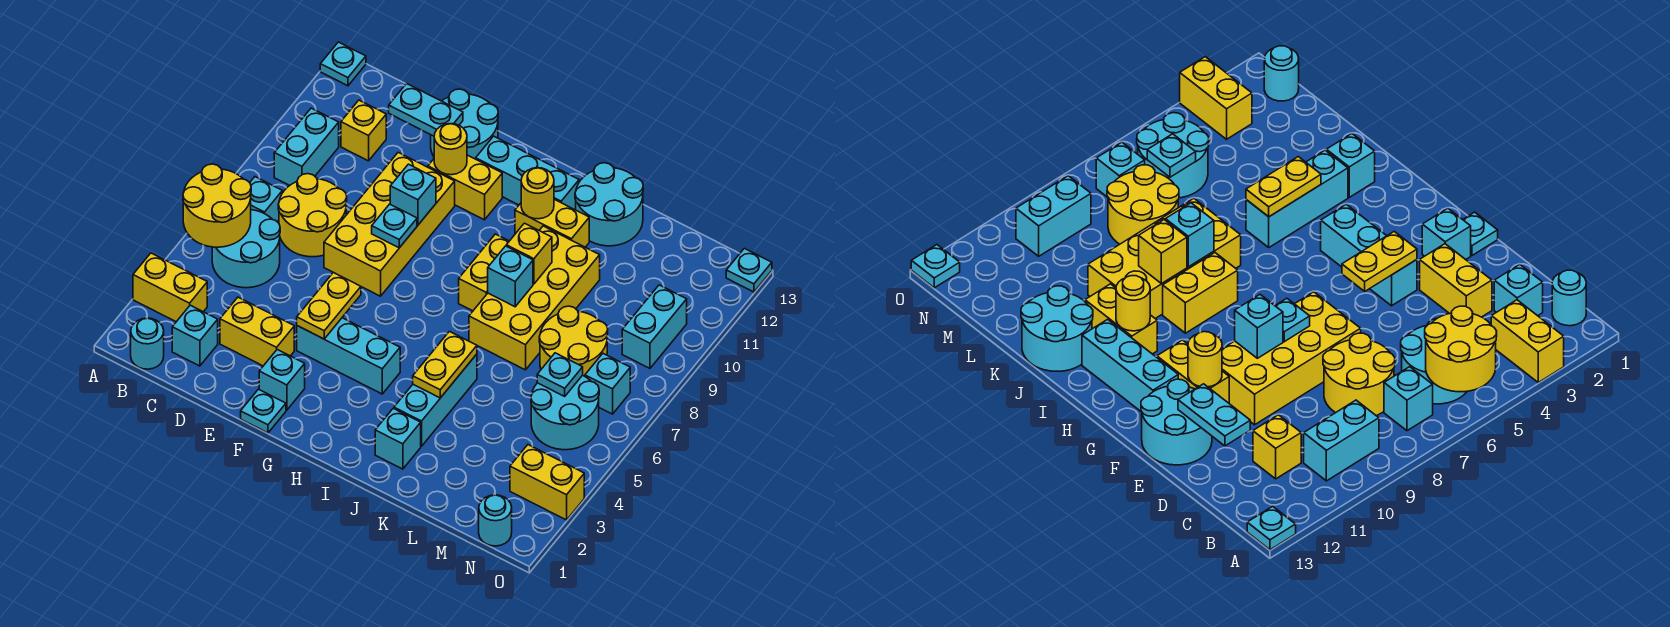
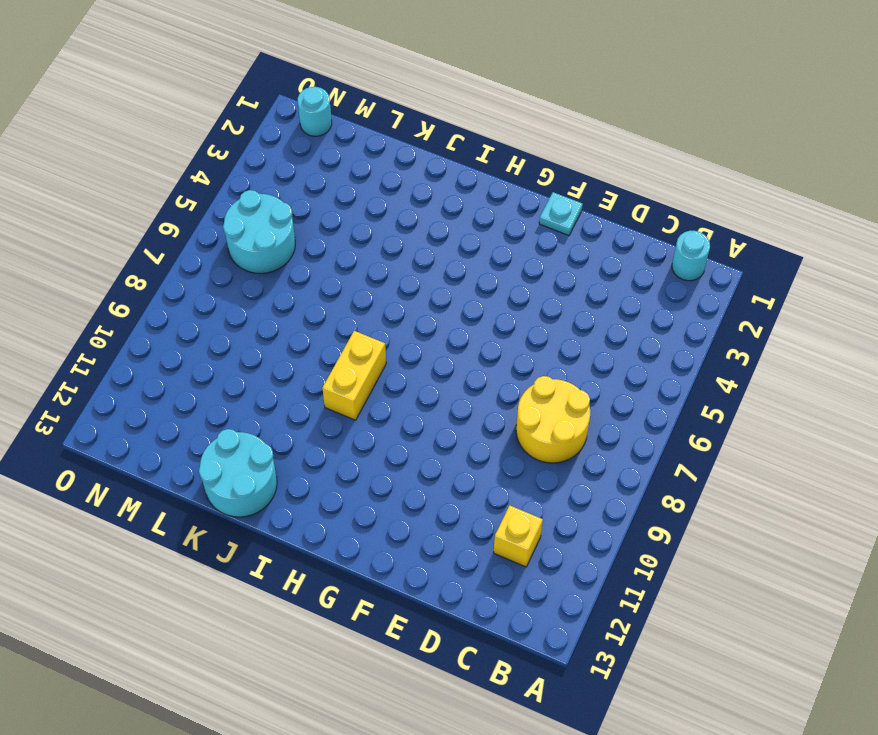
none -> yellow brick A3:B3 level 1
none -> cyan plate A13 level 1
none -> cyan round brick B5:C6 level 1
none -> cyan brick B7 level 1

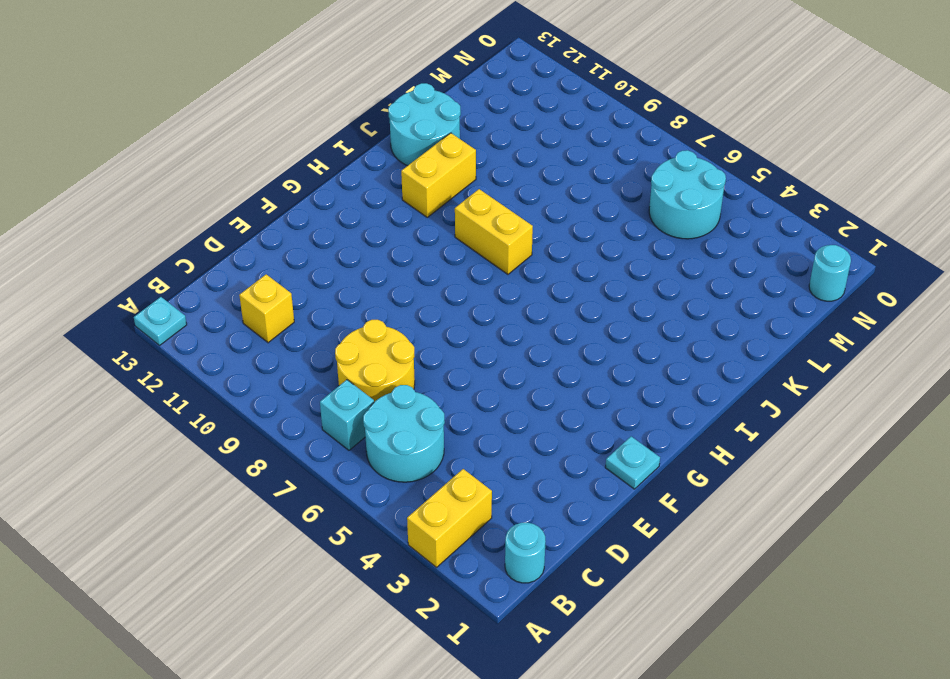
none -> cyan brick B9:B10 level 1
none -> cyan brick C2 level 1
none -> yellow brick D3:E3 level 1
none -> yellow brick E7:F10 level 1

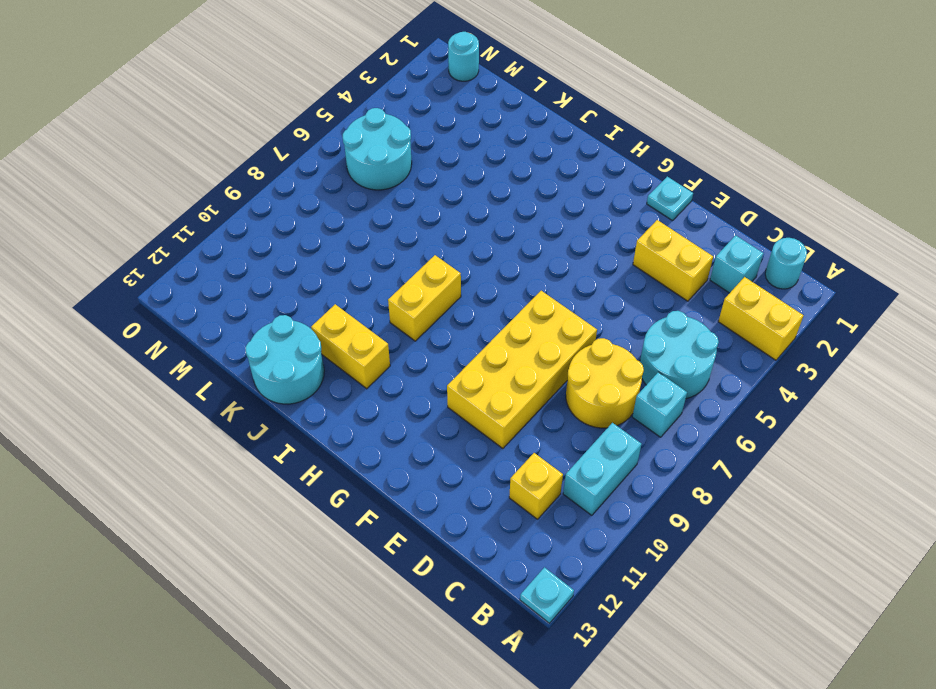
none -> cyan round brick E12:F13 level 1
none -> cyan brick F2 level 1
none -> cyan brick F4:H4 level 1
none -> yellow brick F11:G11 level 1

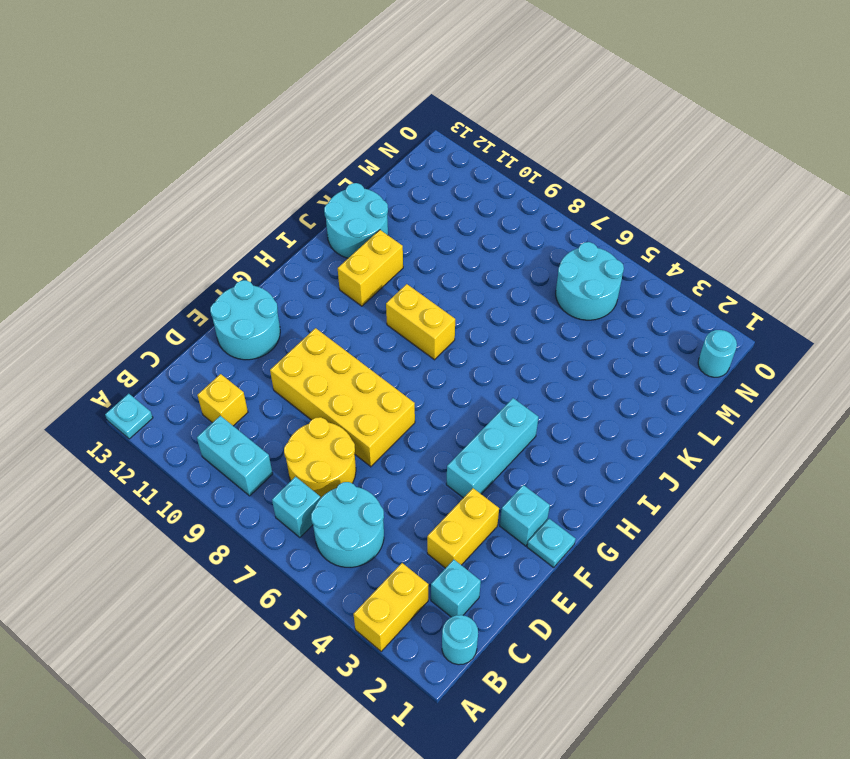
none -> yellow brick F11:G11 level 1
none -> cyan brick G12:I12 level 1
none -> cyan brick J2 level 1
none -> cyan brick J3:J5 level 1

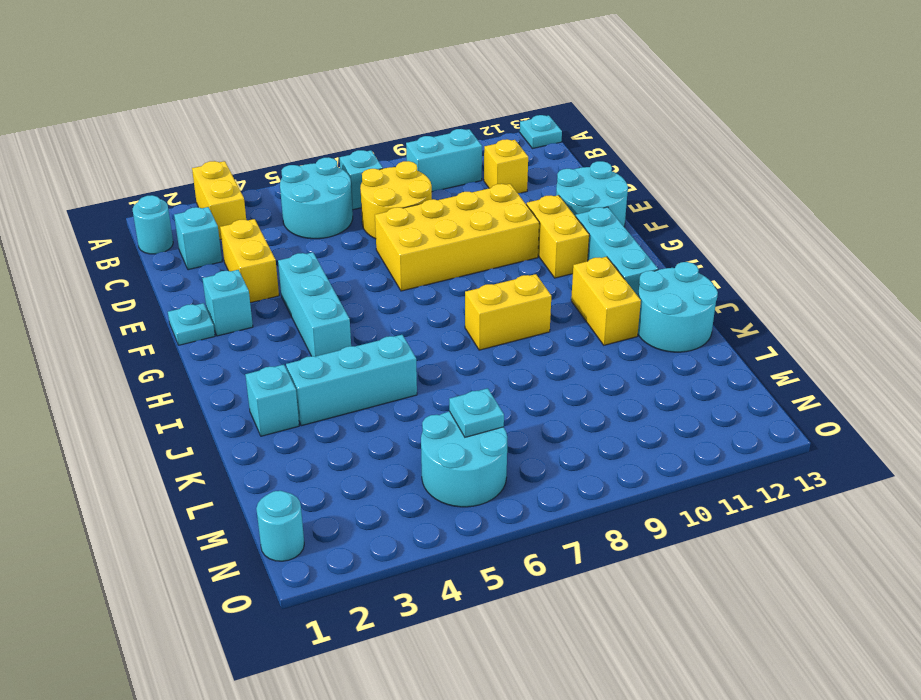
none -> yellow brick J7:K10 level 1
none -> yellow round brick L7:M8 level 1
none -> yellow brick N3:O3 level 1
none -> cyan brick N7 level 1

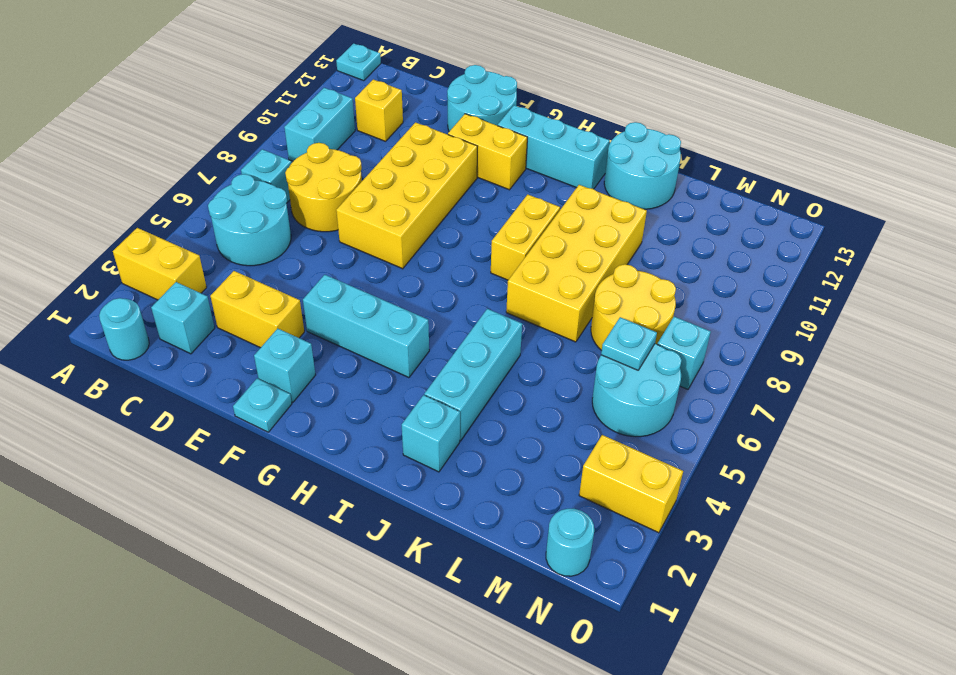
none -> yellow brick I11:J11 level 1
none -> cyan brick N9:N10 level 1
none -> cyan plate O13 level 1
none -> yellow round brick A5:B6 level 2

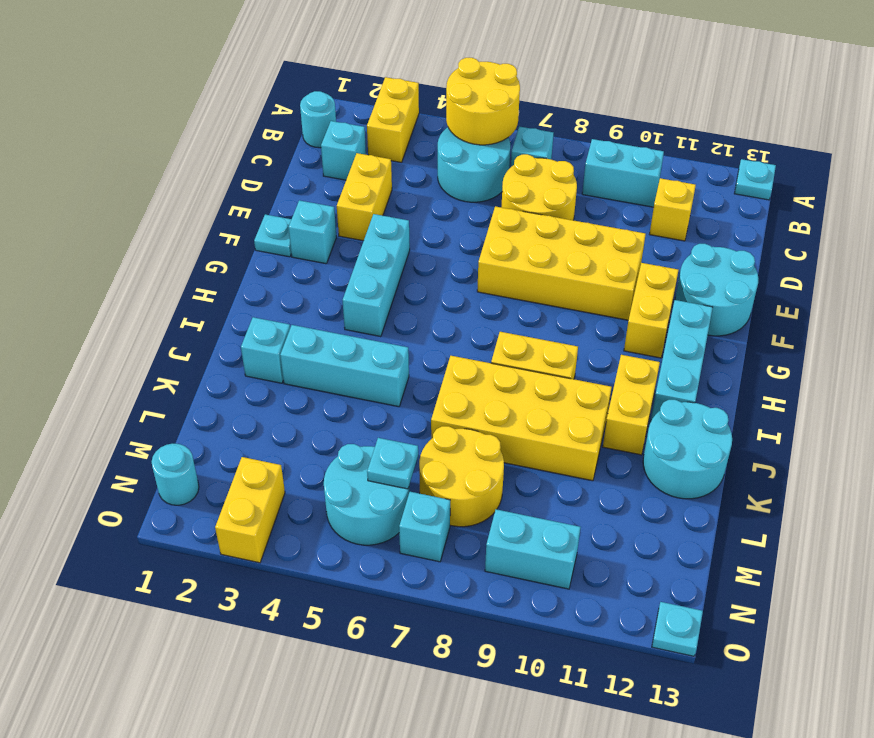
none -> cyan plate D12:E12 level 2
none -> yellow plate F4:F5 level 2
none -> cyan plate F8 level 2
none -> cyan brick F9 level 2

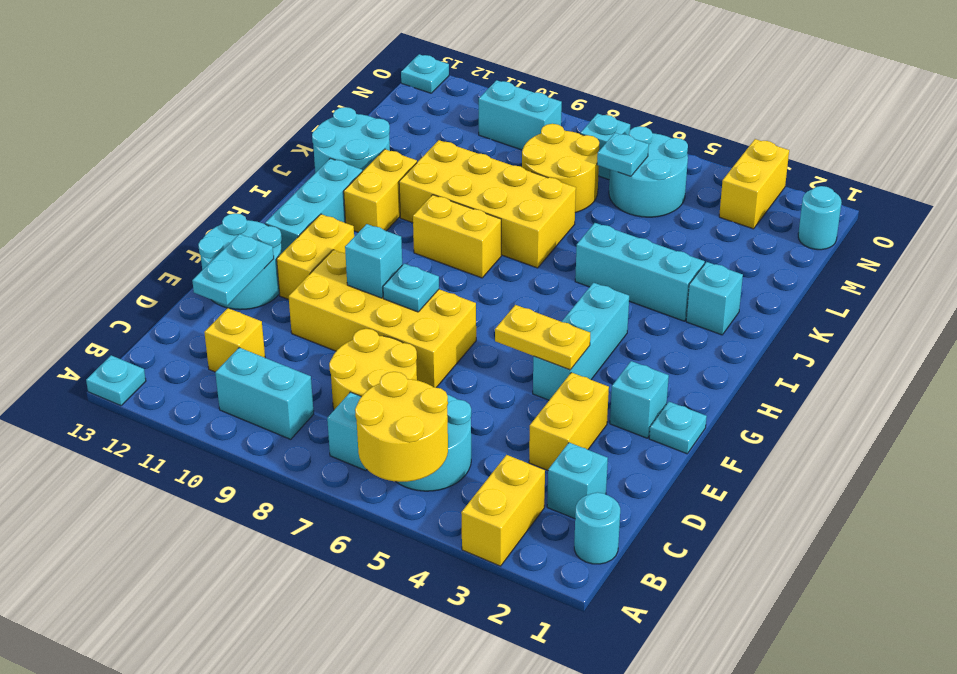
none -> yellow round brick F11 level 2
none -> yellow round brick I11 level 2
none -> yellow plate J4:J5 level 2
none -> cyan brick J8 level 2

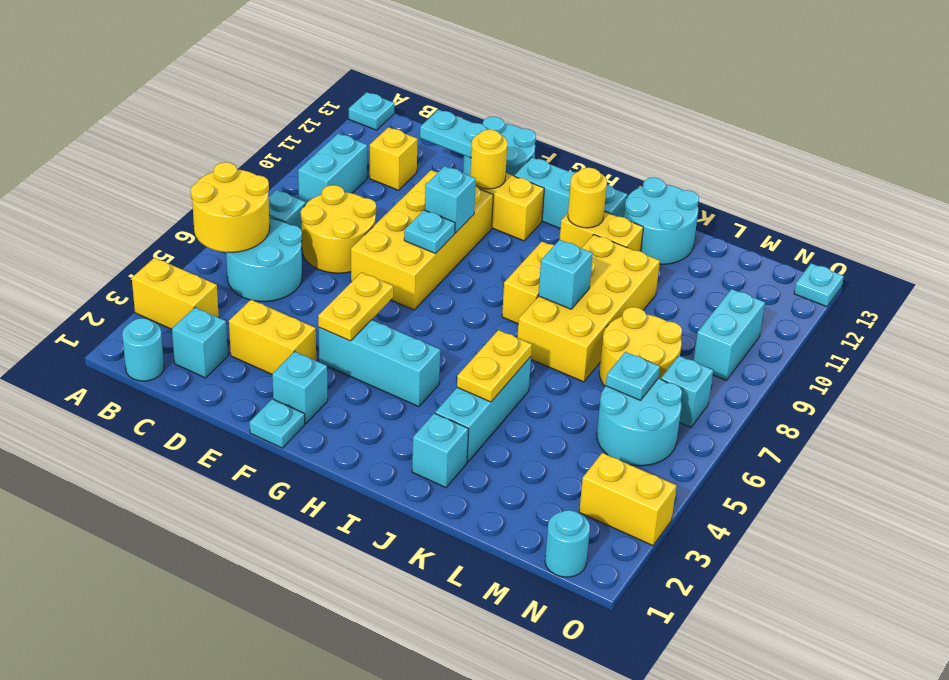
none -> yellow brick J9 level 2

